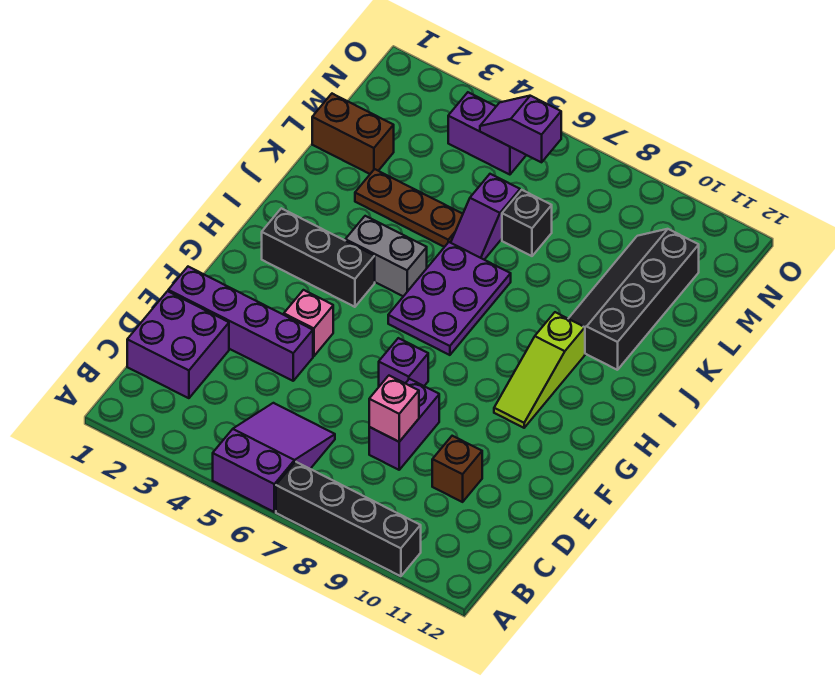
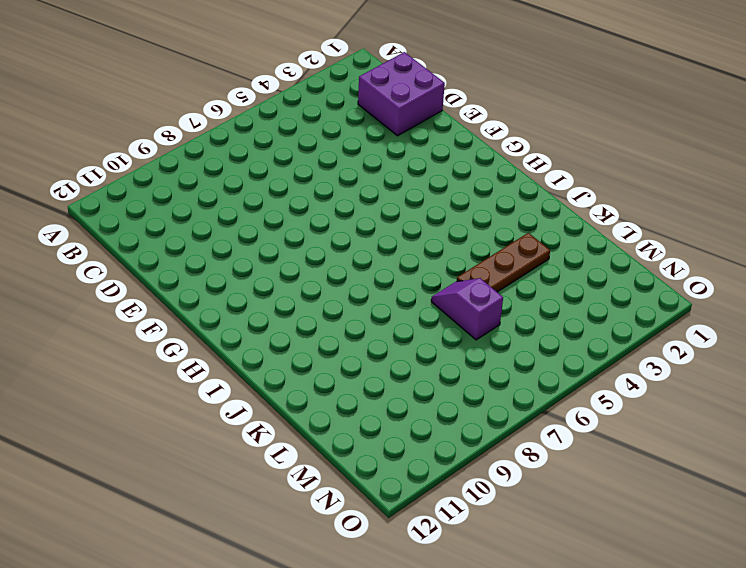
none -> purple slope A5:C6 level 1 top A
none -> black brick A7:A10 level 1
none -> purple brick D8:E8 level 1

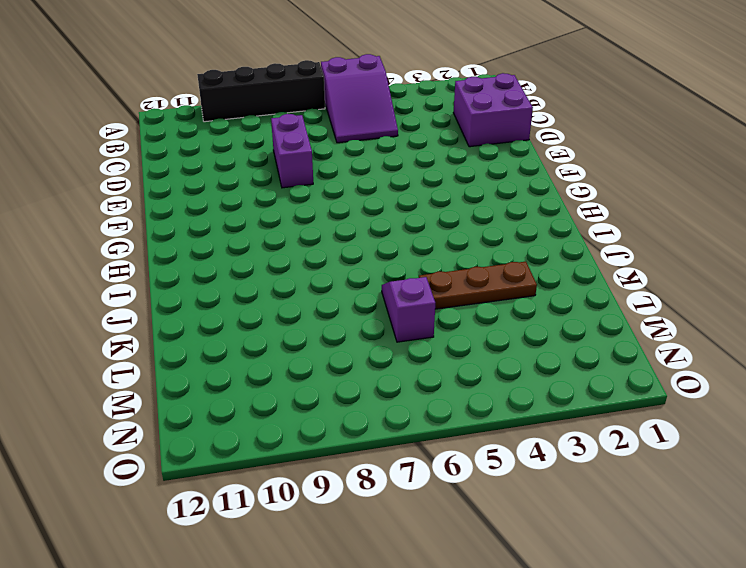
none -> brown brick D10 level 1
none -> purple brick E1:E4 level 1
none -> pink brick F4 level 1

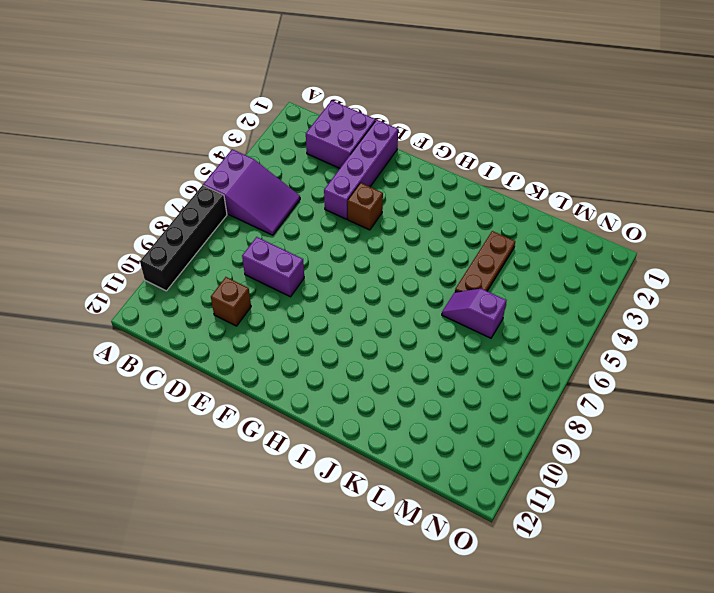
brown brick F4 level 1 -> pink brick F4 level 1
none -> purple brick F7 level 1
none -> lime slope G10:I10 level 1 top I
none -> black brick H2:H4 level 1

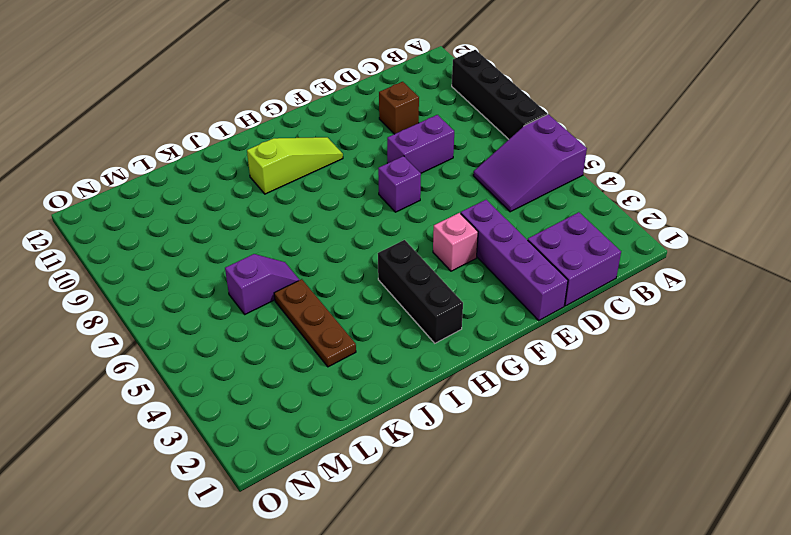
none -> purple plate H6:J7 level 1
none -> grey brick I4:I5 level 1
none -> black slope J10:M11 level 1 top 11

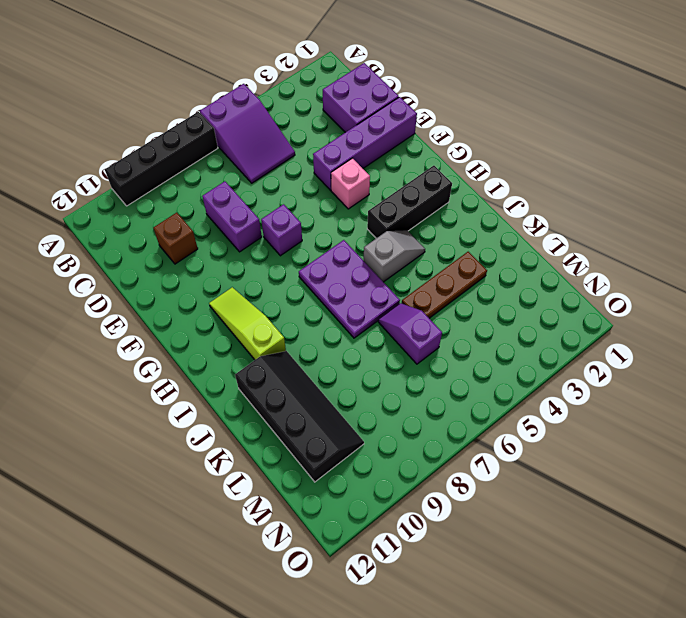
grey slope I4:I5 level 1 top 5 -> grey brick I4:I5 level 1
none -> brown brick L1:L2 level 1
none -> black brick L7 level 1
none -> purple brick N4:N5 level 1

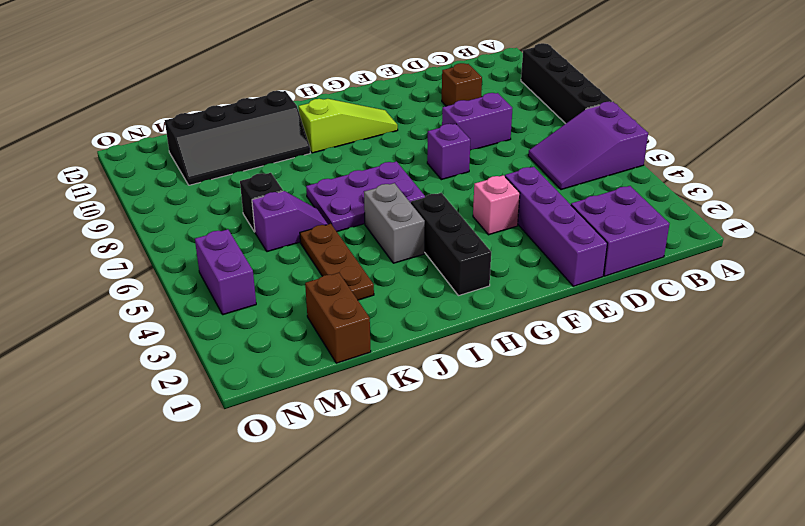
none -> pink brick D8 level 2
none -> purple slope N5:N6 level 2 top 6

